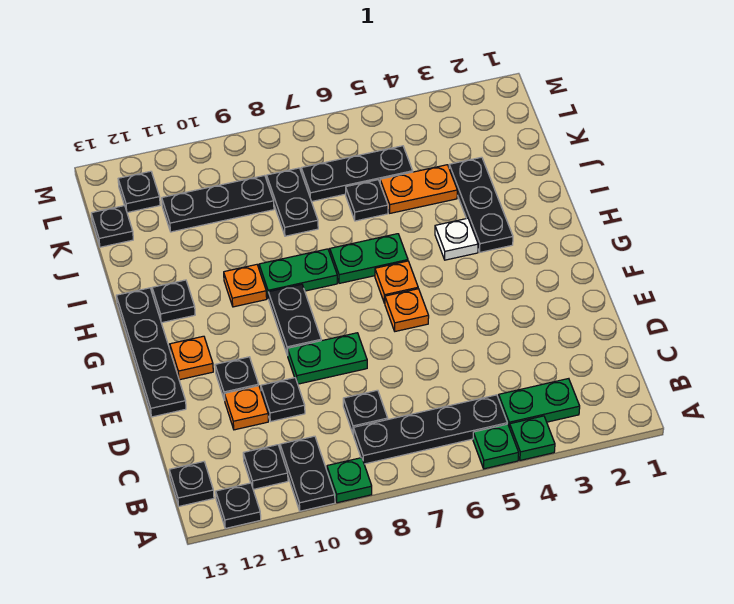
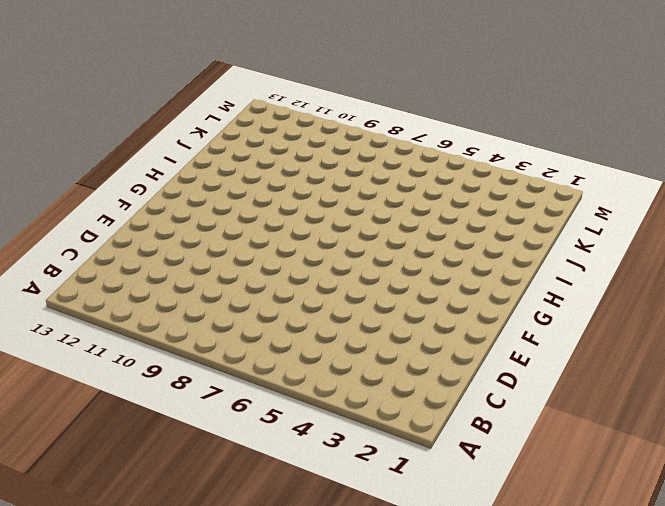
none -> green plate A4 level 1
none -> green plate A5 level 1
none -> green plate A9 level 1
none -> black plate A10:B10 level 1

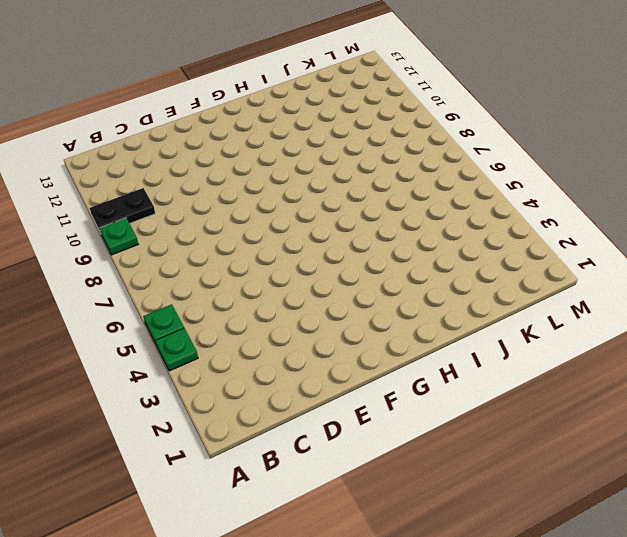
none -> black plate A12 level 1
none -> green plate B3:B4 level 1
none -> black plate B5:B8 level 1
none -> black plate B11 level 1

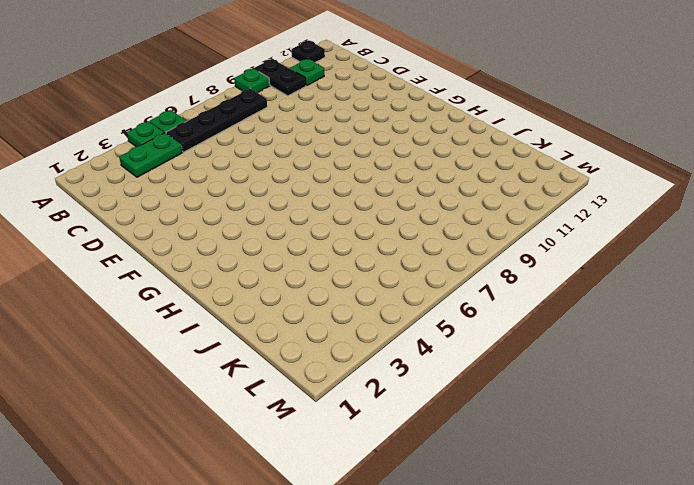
green plate B11 level 1 -> black plate B11 level 1
none -> black plate B13 level 1
none -> black plate C8 level 1
none -> black plate D10 level 1
none -> orange plate D11 level 1

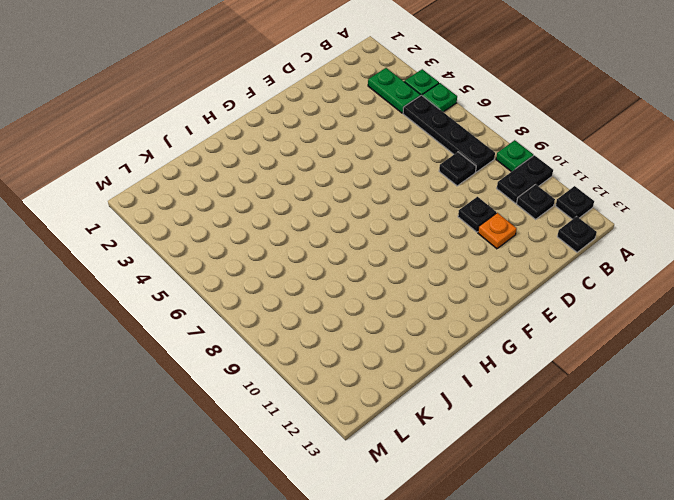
none -> green plate E8:E9 level 1
none -> black plate E11 level 1
none -> black plate E13:H13 level 1
none -> orange plate F6 level 1

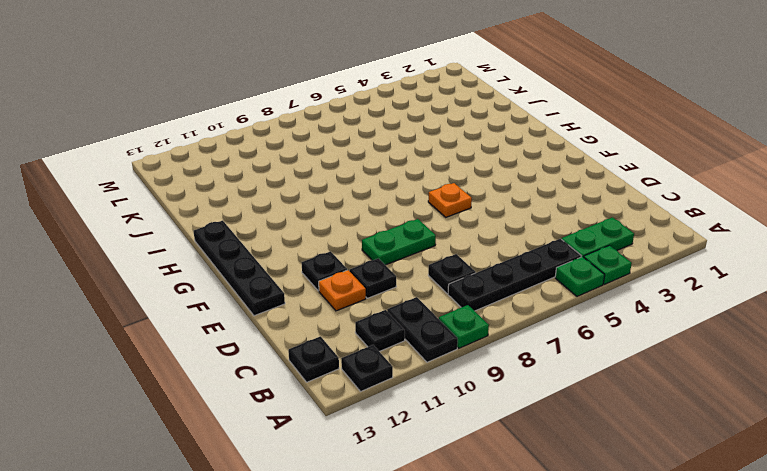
none -> black plate F9:G9 level 1
none -> orange plate F12 level 1
none -> orange plate G6 level 1
none -> black plate H3:J3 level 1

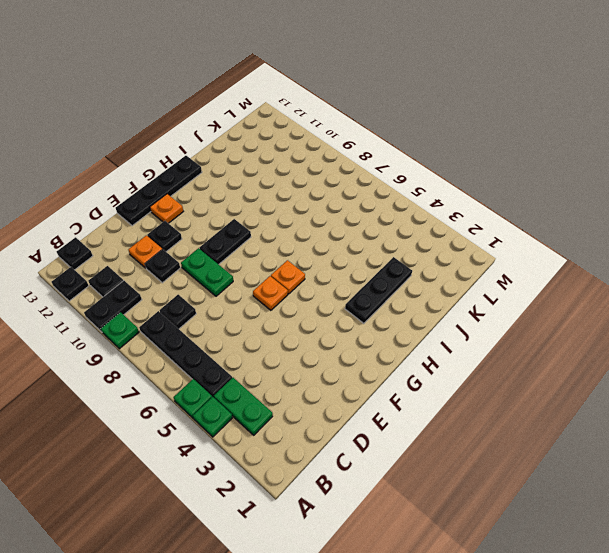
none -> white plate H4 level 1
none -> green plate H6:H7 level 1
none -> green plate H8:H9 level 1
none -> orange plate H10 level 1

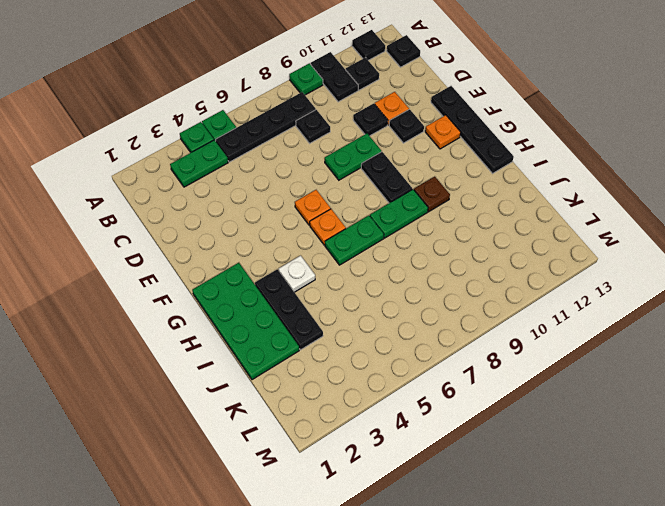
green plate G1:J2 level 1 -> none
brown plate H10 level 1 -> orange plate H10 level 1
none -> black plate H12 level 1
none -> orange plate J4:J5 level 1
none -> black plate J6 level 1
none -> black plate J8:K8 level 1

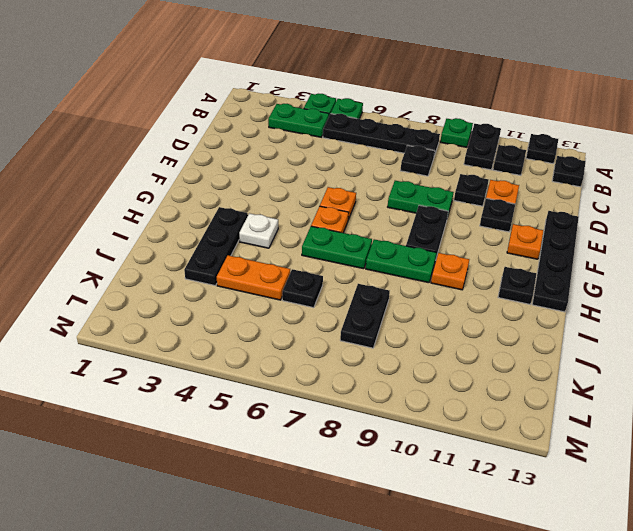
none -> black plate K5:K7 level 1
none -> black plate K9:K11 level 1
none -> black plate K13 level 1
none -> black plate L12 level 1

